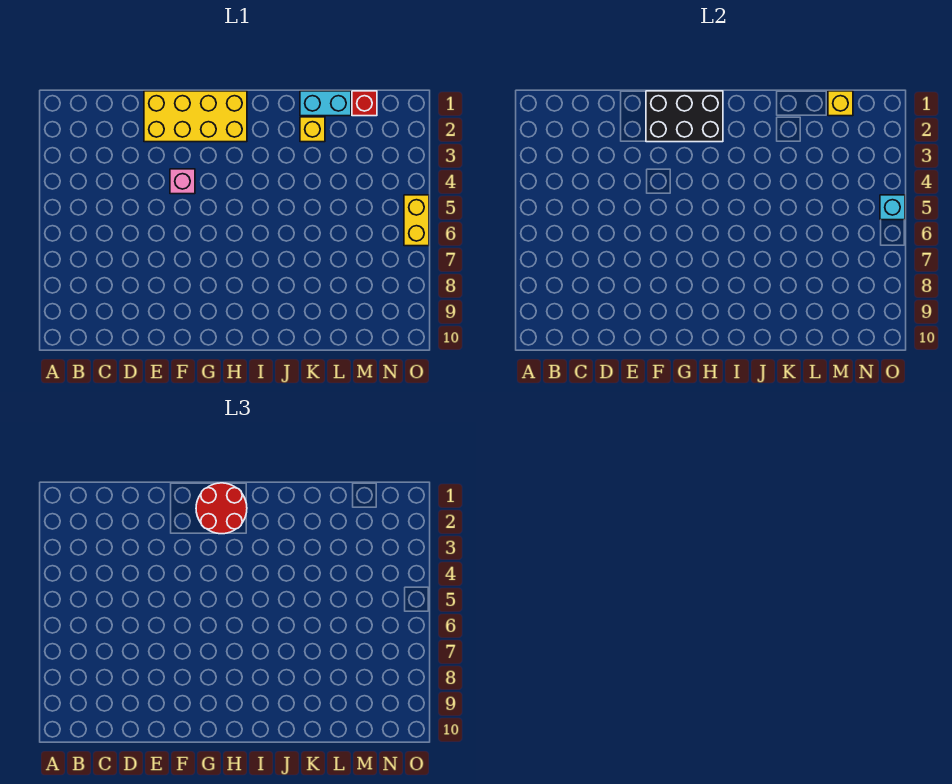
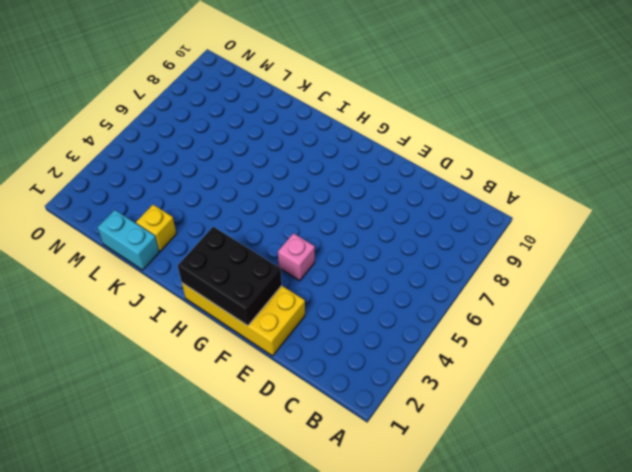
none -> red brick M1 level 1
none -> yellow brick O5:O6 level 1

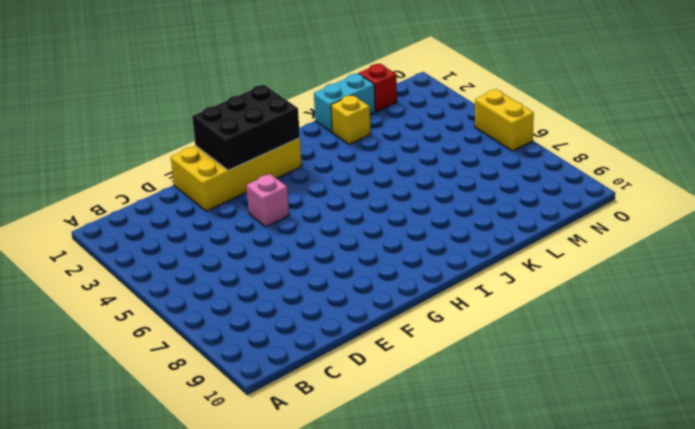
none -> yellow brick M1 level 2
none -> cyan brick O5 level 2

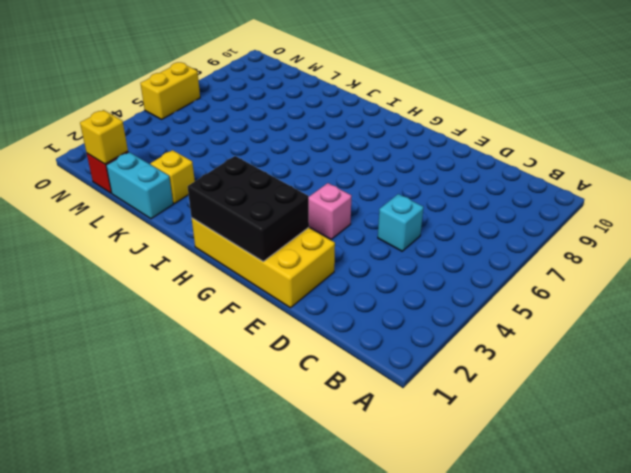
cyan brick D5 level 1 -> cyan brick O5 level 2
none -> red round brick G1:H2 level 3

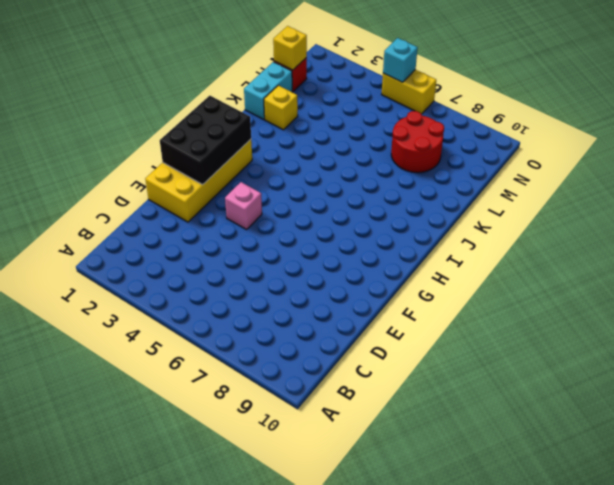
red round brick L7:M8 level 1 -> red round brick G1:H2 level 3

